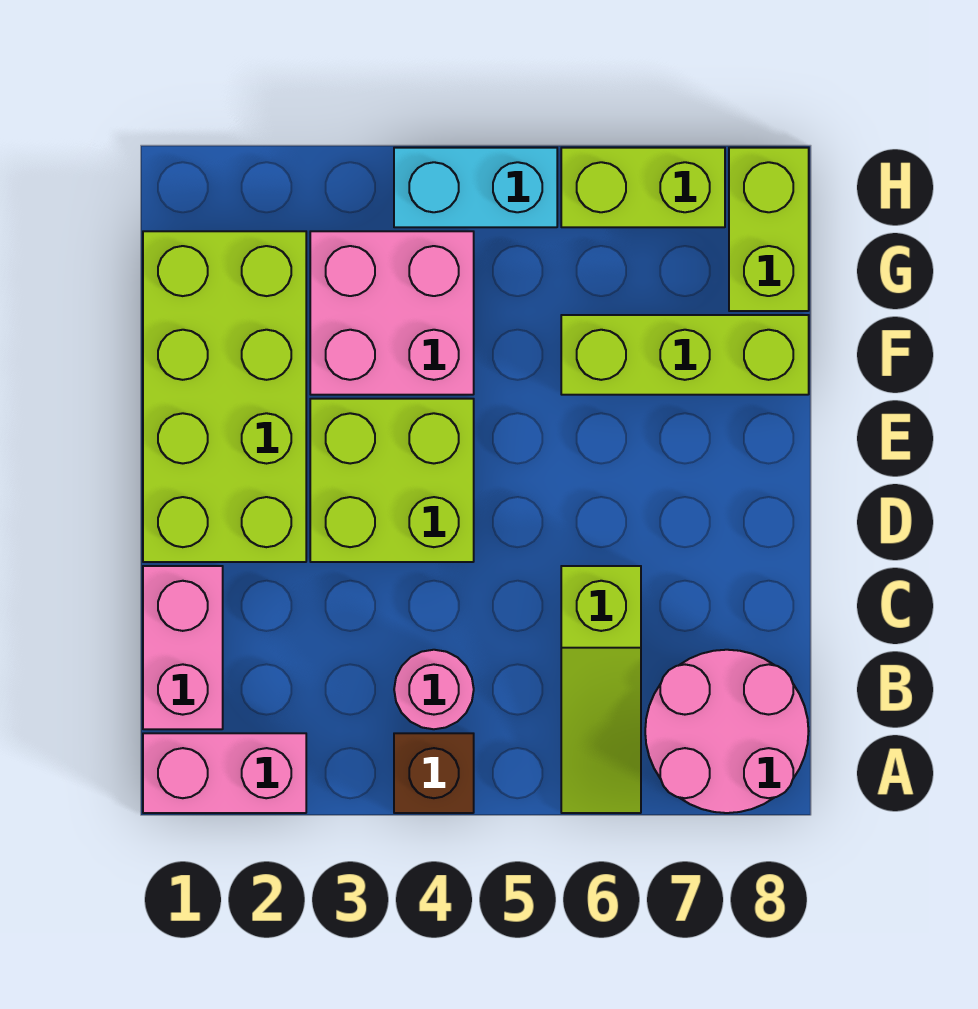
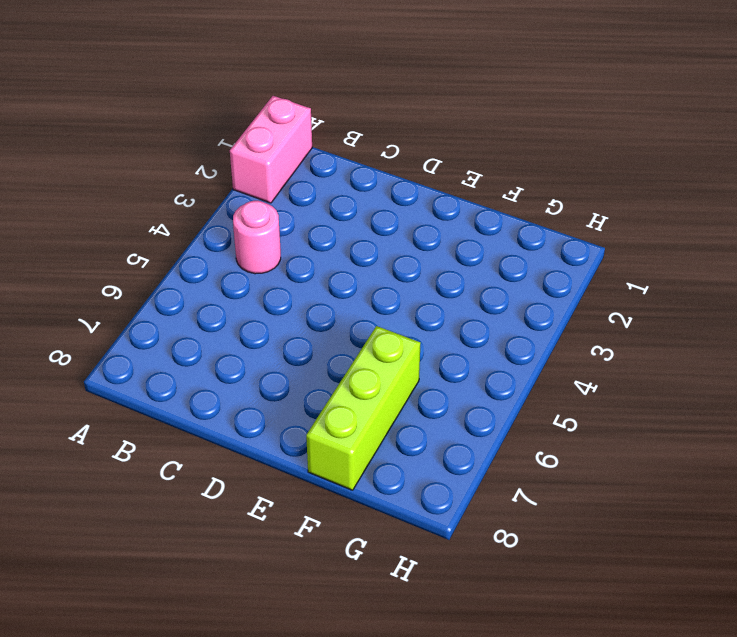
none -> brown brick A4 level 1
none -> lime slope A6:C6 level 1 top C
none -> pink round brick A7:B8 level 1

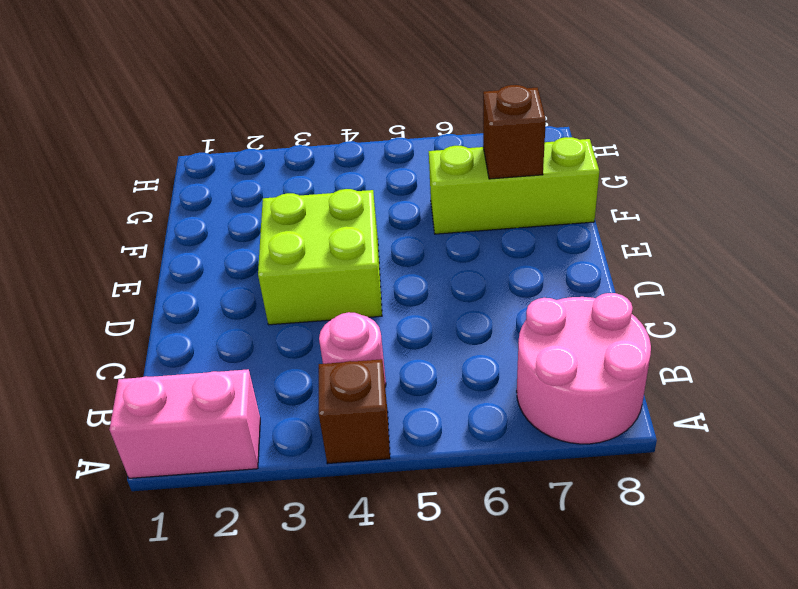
brown brick F7 level 2 -> none
none -> lime slope A6:C6 level 1 top C
none -> pink brick B1:C1 level 1
none -> lime brick D1:G2 level 1

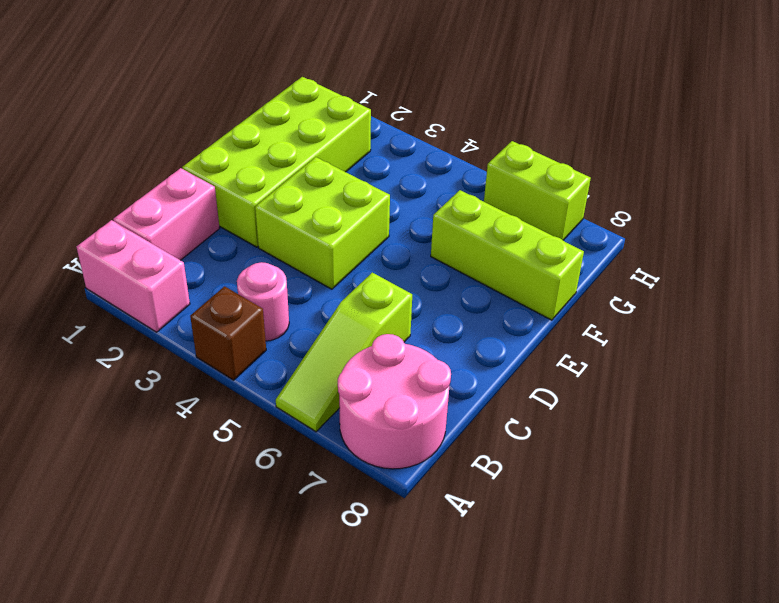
none -> pink brick F3:G4 level 1
none -> lime brick G8:H8 level 1
none -> cyan brick H4:H5 level 1

